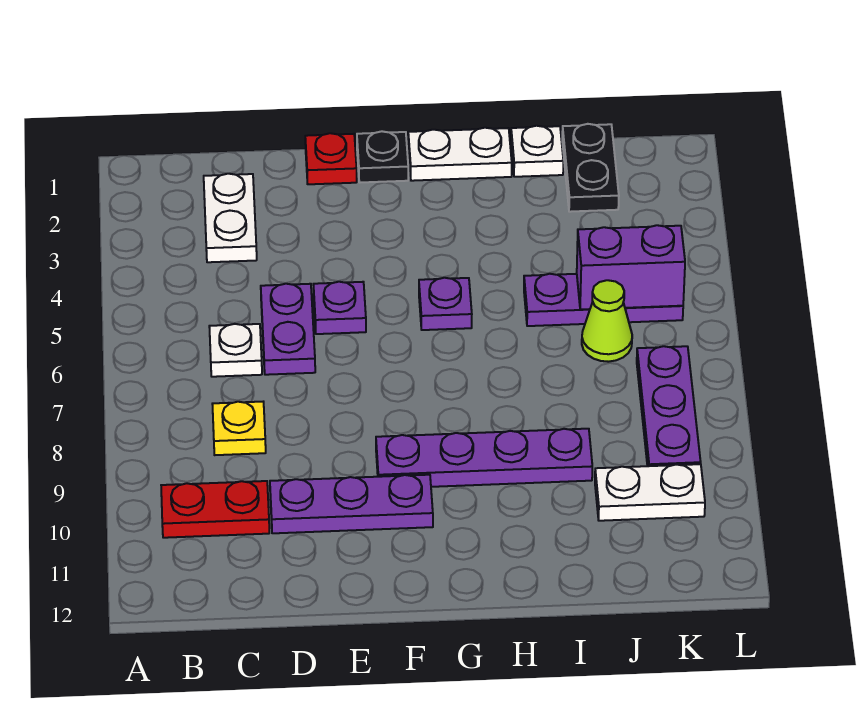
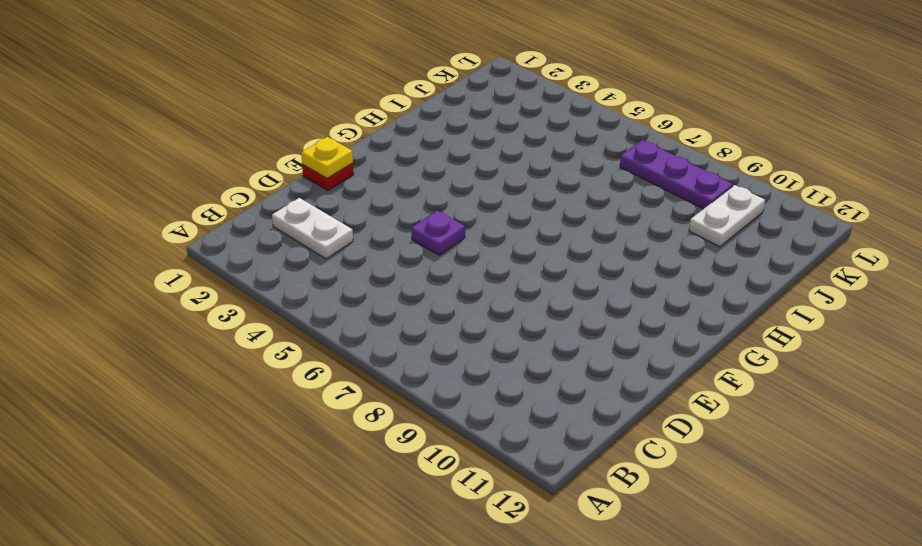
yellow plate E1 level 2 -> yellow plate C8 level 1
none -> red plate B10:C10 level 1
none -> white plate C6 level 1
none -> purple plate D5:D6 level 1

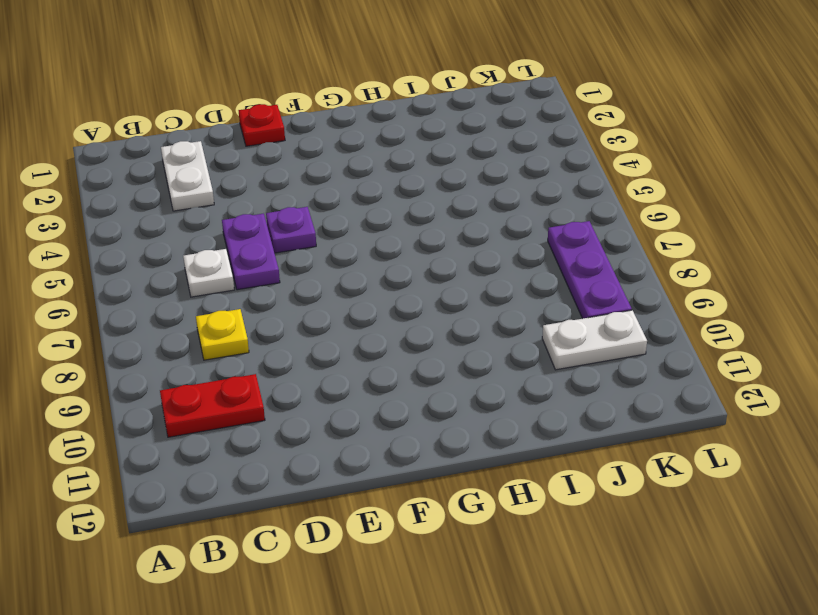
none -> purple plate D10:F10 level 1
none -> black plate F1 level 1
none -> purple plate F9:I9 level 1

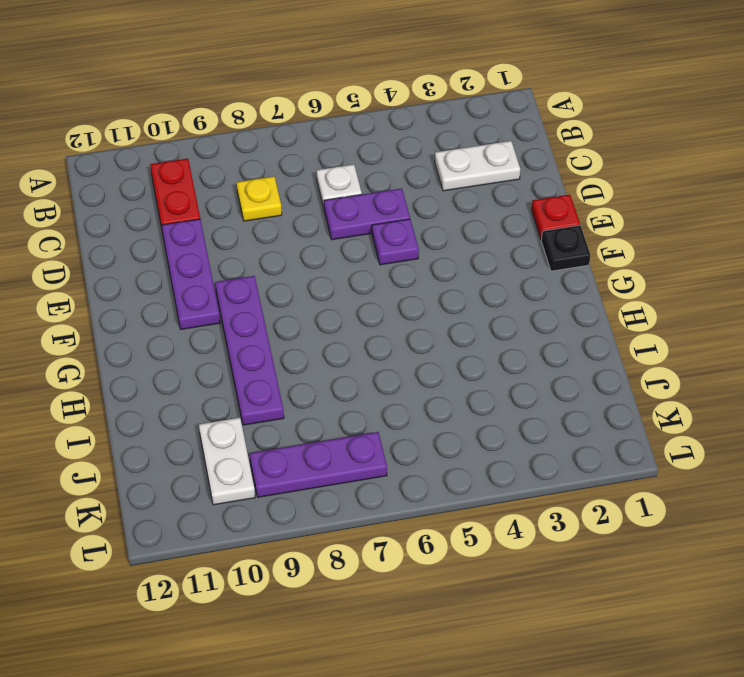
none -> white plate G1:H1 level 1
none -> purple plate G5 level 1
none -> white plate I1 level 1

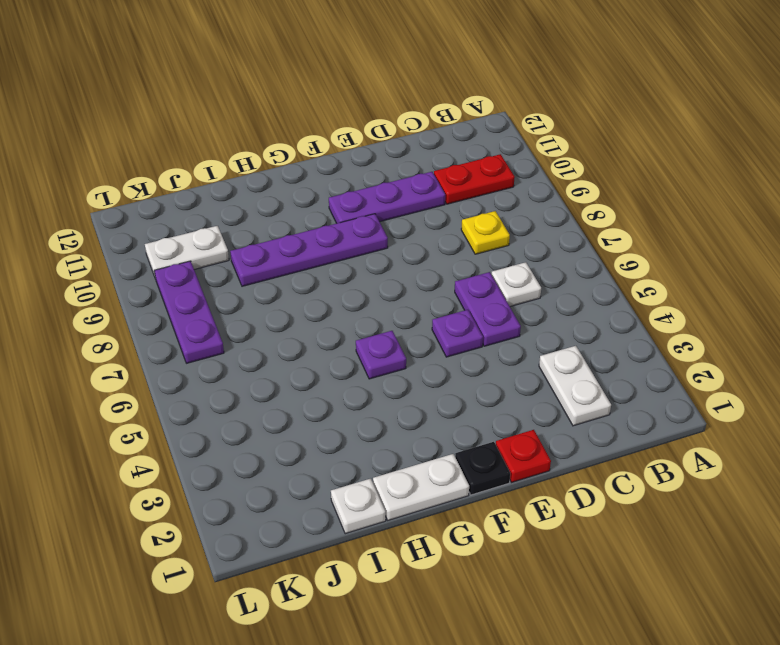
none -> purple plate I5:K5 level 1
none -> black plate J1:J2 level 1
none -> lime cone J6 level 1

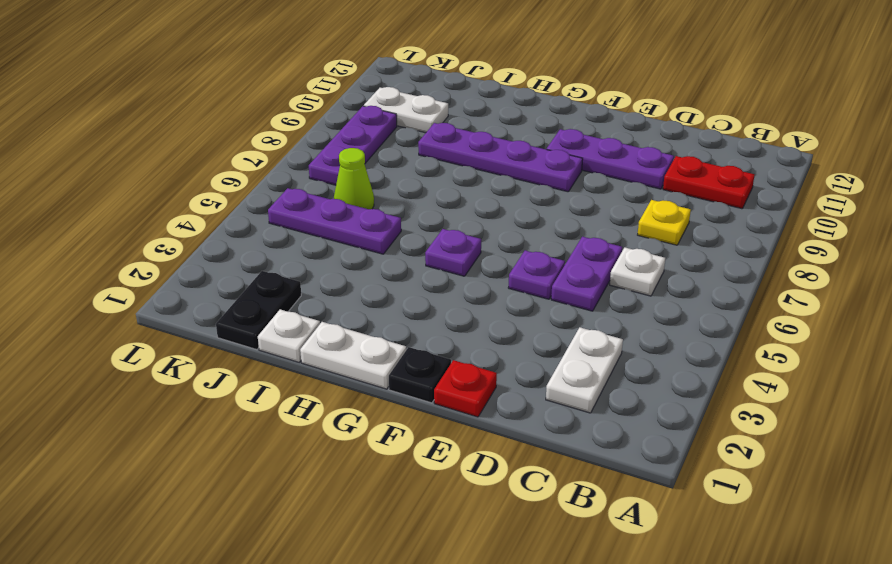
none -> purple brick J5:K5 level 2

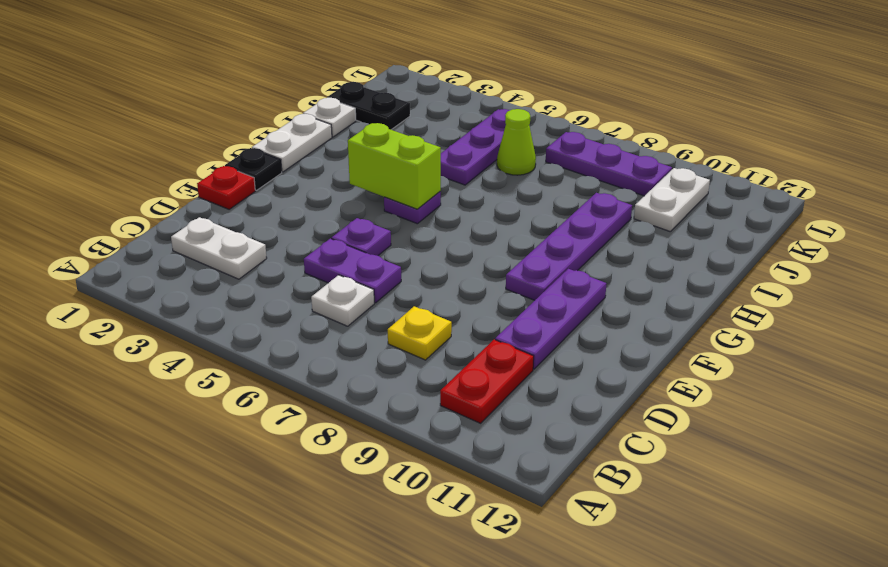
lime brick G4:G5 level 2 -> none
none -> purple brick J5:K5 level 2

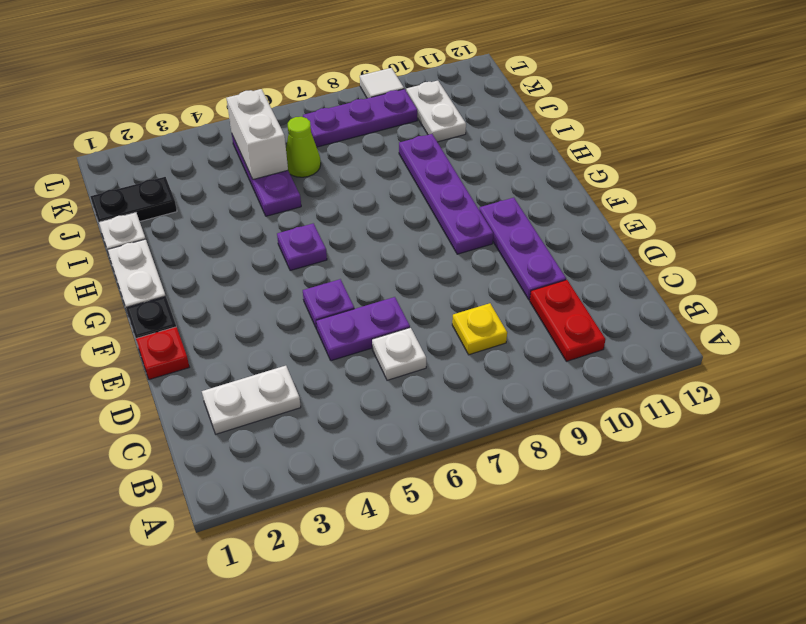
white brick J5:K5 level 2 -> purple brick J5:K5 level 2
white tile L9 level 1 -> none

